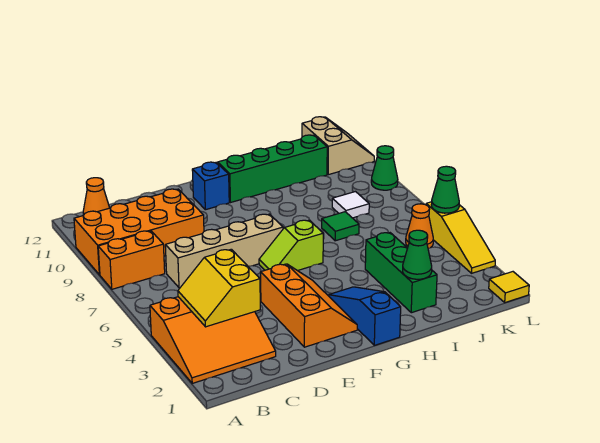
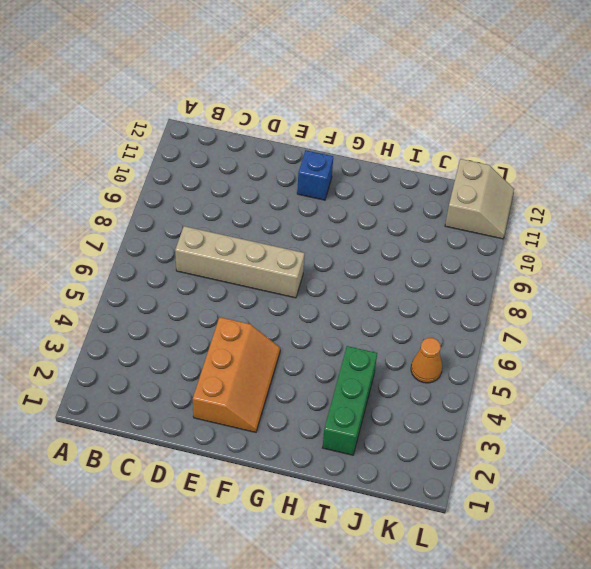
none -> orange slope A2:C4 level 1 top 4
none -> orange brick A8:B8 level 1
none -> orange brick A9:D10 level 1

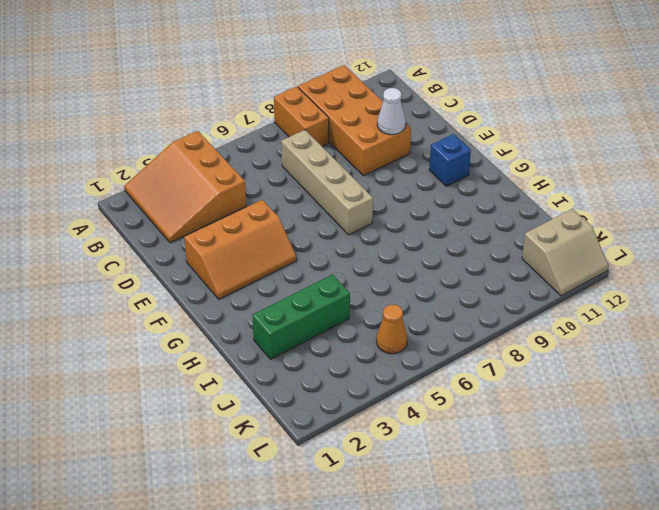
white cone D10 level 2 -> none
none -> orange cone B12 level 1
none -> lime slope F6:G6 level 1 top G
none -> blue slope G1:G3 level 1 top 1

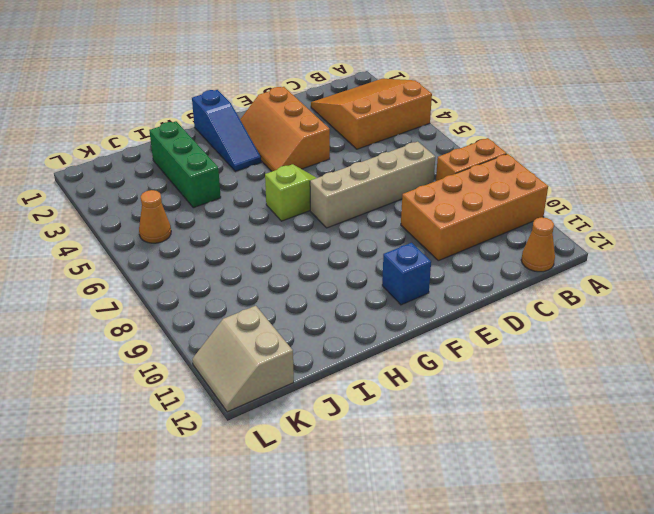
none -> green brick G11:J11 level 1
none -> green tile I7 level 1
none -> white tile J8 level 1

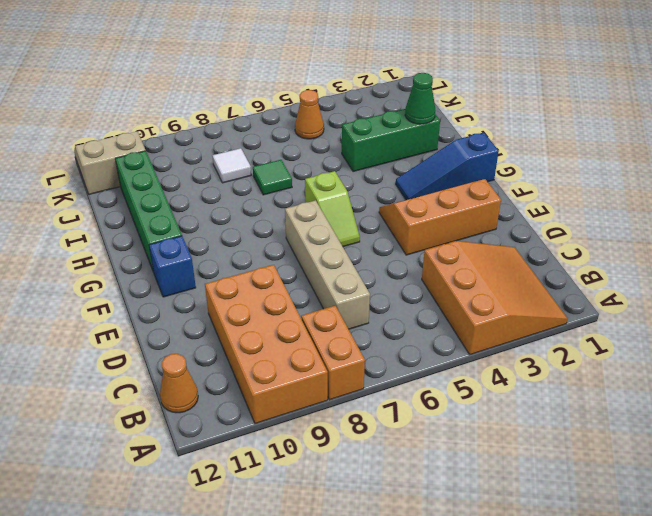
none -> yellow tile L1 level 1
none -> yellow slope L3:L5 level 1 top 5
none -> green cone L9 level 1

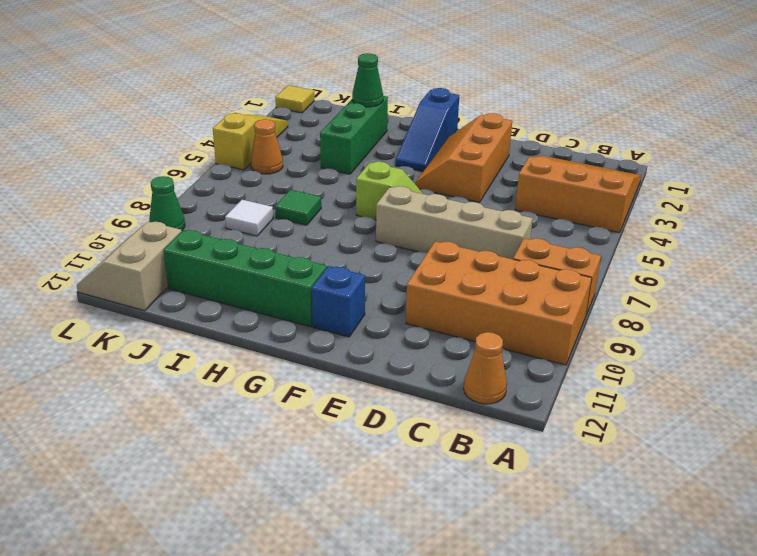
none -> yellow slope B3:C4 level 2 top C
none -> green cone L5 level 2

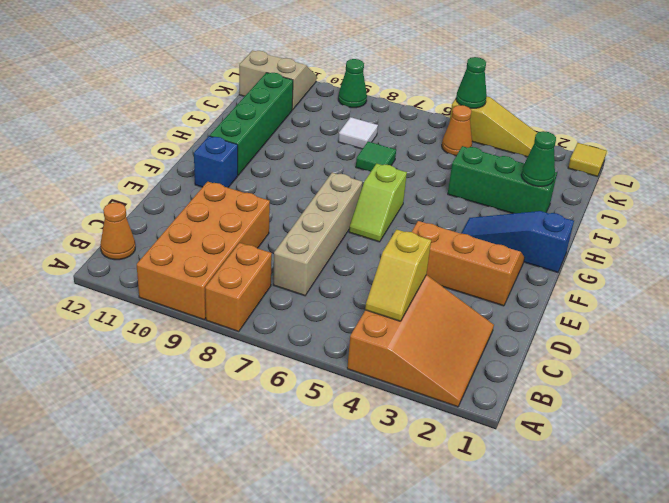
yellow slope B4:C4 level 2 top C -> yellow slope B3:C4 level 2 top C

